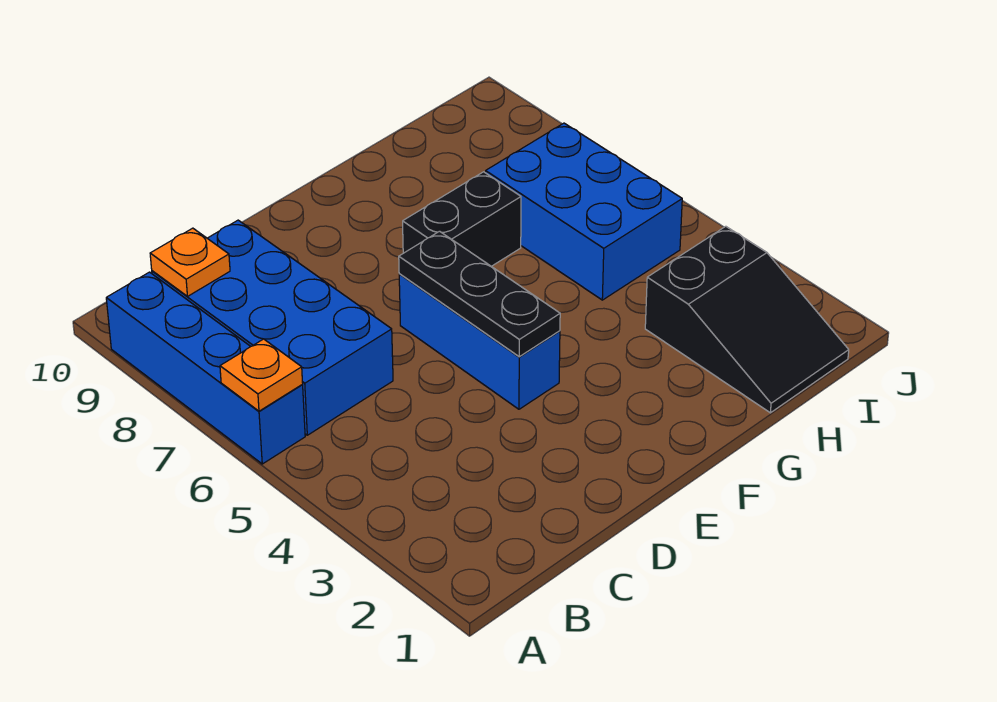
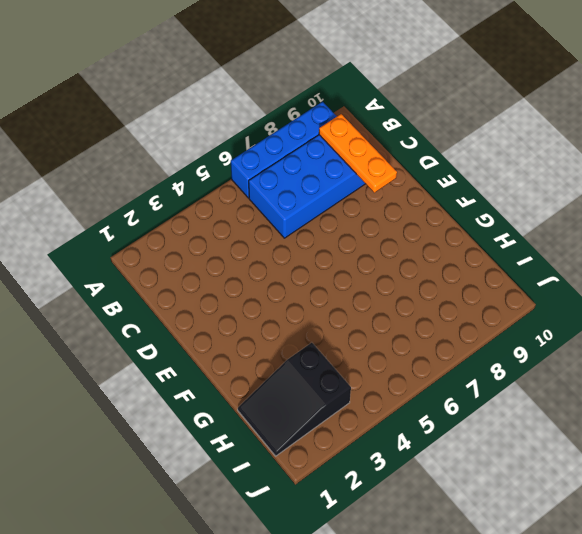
orange plate B9:D9 level 2 -> orange plate B9 level 2
none -> blue brick E4:E6 level 1
none -> black brick F7:G7 level 1

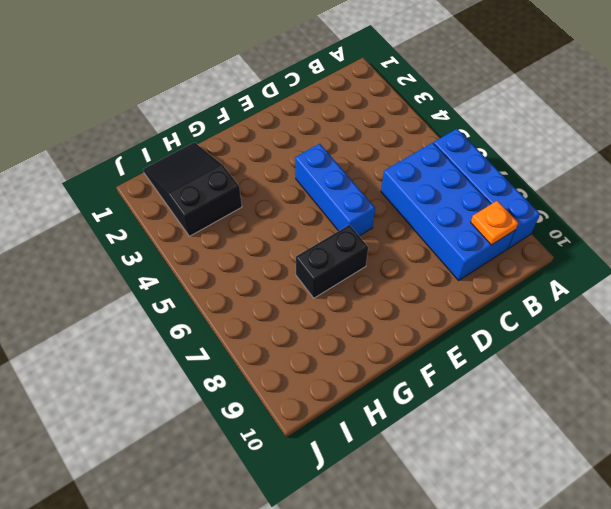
none -> blue brick H5:I7 level 1
none -> orange plate A6 level 2

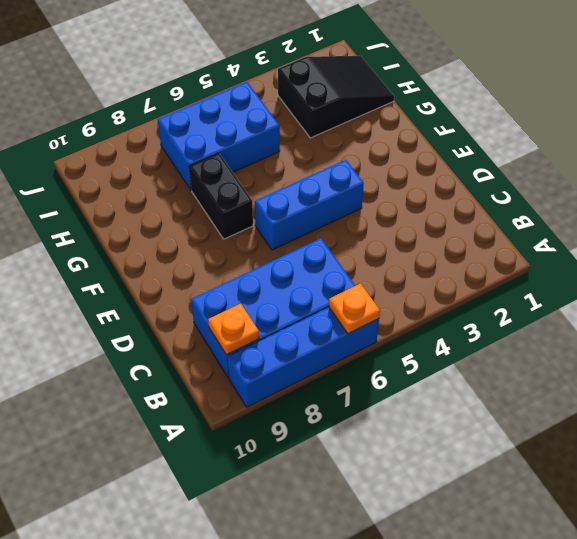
none -> black plate E4:E6 level 2

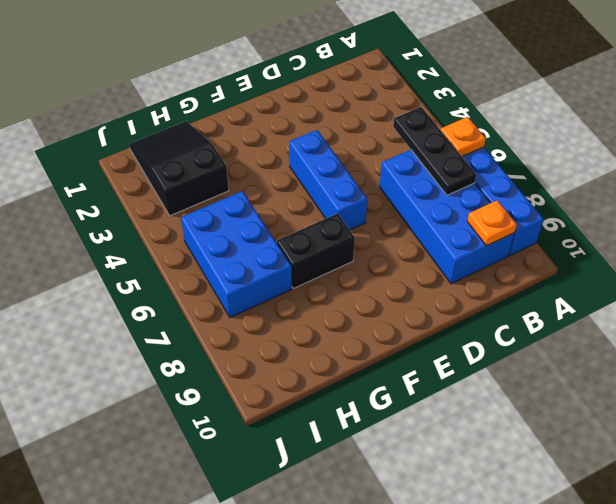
black plate B5:B7 level 2 -> black plate E4:E6 level 2

